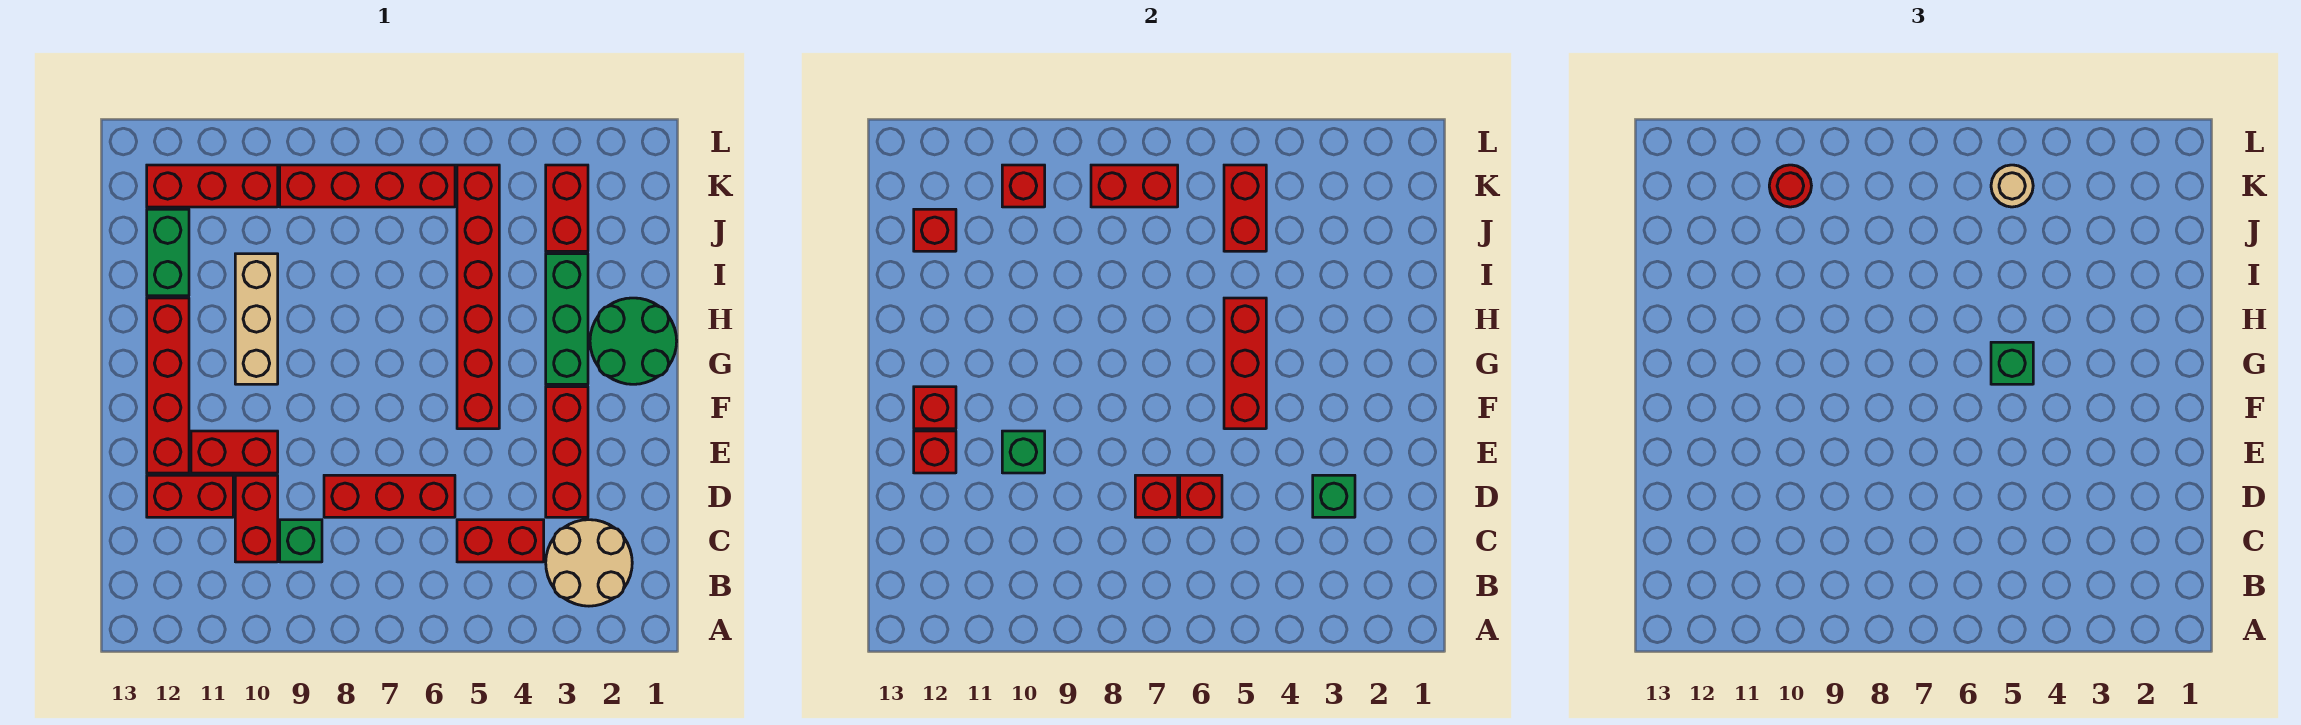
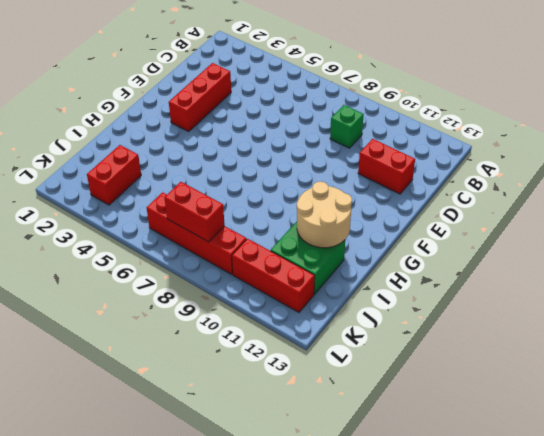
tan round brick H11:I12 level 2 -> tan round brick B2:C3 level 1
green brick I11:J12 level 1 -> green brick I12:J12 level 1
none -> red brick C4:C5 level 1
none -> red brick C10:D10 level 1
none -> red brick D6:D8 level 1
none -> red brick E10:E11 level 1

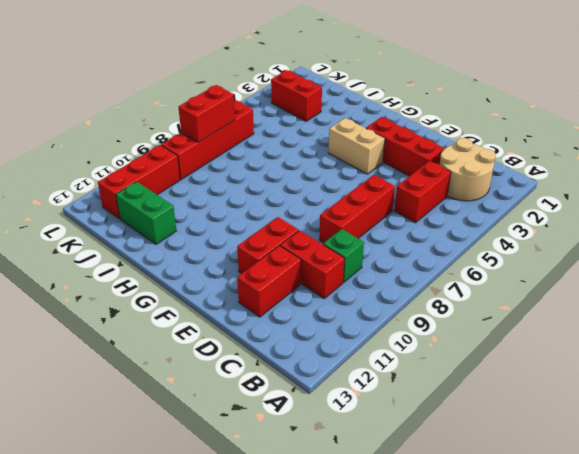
tan brick F4:G4 level 1 -> none
none -> red brick E12:H12 level 1
none -> red brick F5:K5 level 1
none -> green round brick G1:H2 level 1
none -> green brick G3:I3 level 1

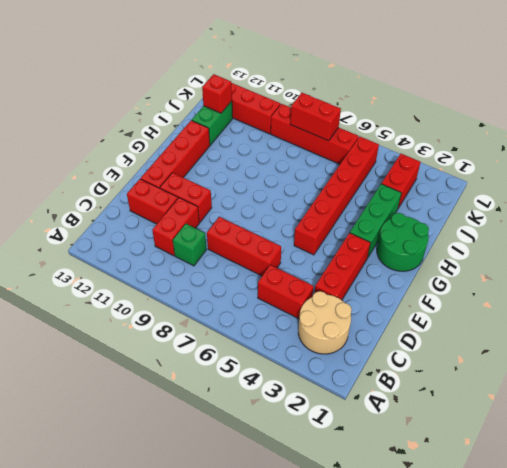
none -> tan brick G10:I10 level 1
none -> green brick D3 level 2
none -> red brick D6 level 2
none -> red brick D7 level 2

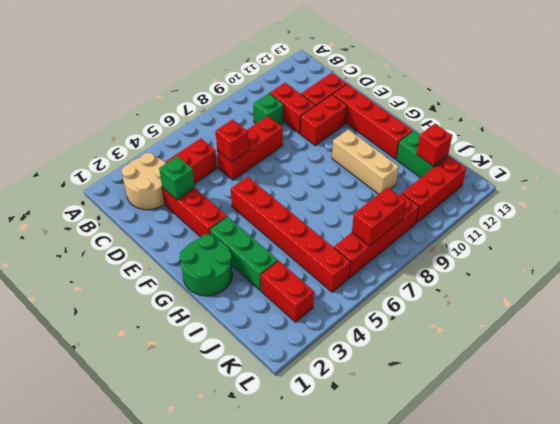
none -> red brick D7 level 2
none -> green brick E10 level 2
none -> red brick E12 level 2
none -> red brick F5:H5 level 2

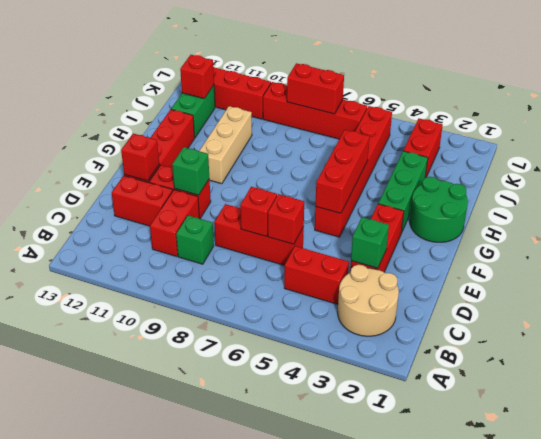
none -> red brick F12 level 2
none -> red brick J5:K5 level 2
none -> red brick K10 level 2
none -> green brick G5 level 3

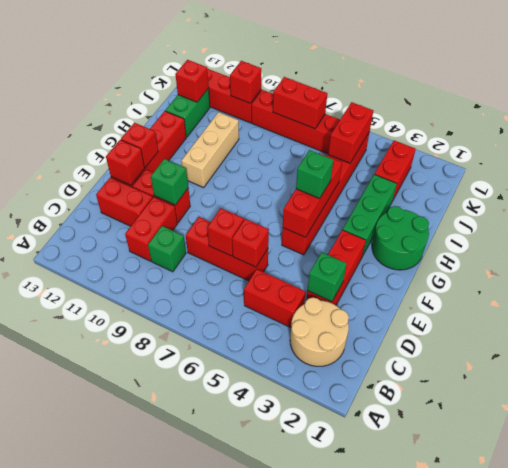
none -> tan round brick K5 level 3
none -> red round brick K10 level 3

